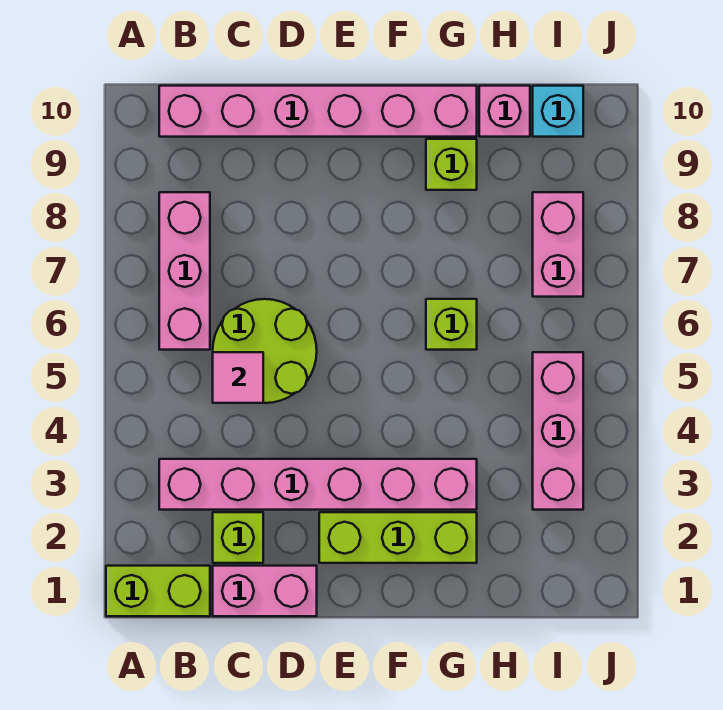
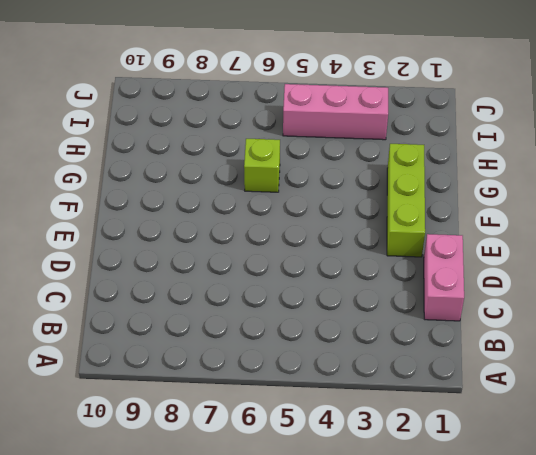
none -> lime brick A1:B1 level 1
none -> pink brick B3:G3 level 1
none -> pink brick B6:B8 level 1

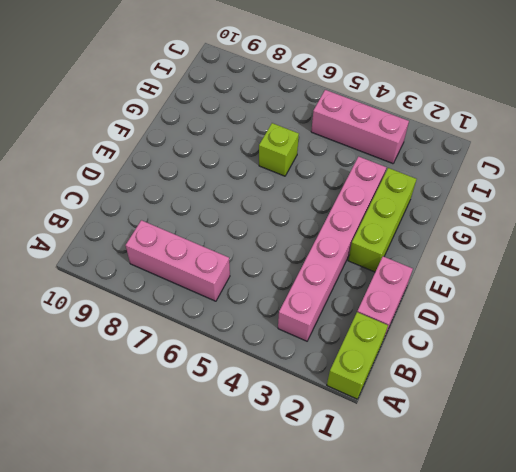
none -> pink brick B10:G10 level 1
none -> lime brick C2 level 1
none -> lime round brick C5:D6 level 1

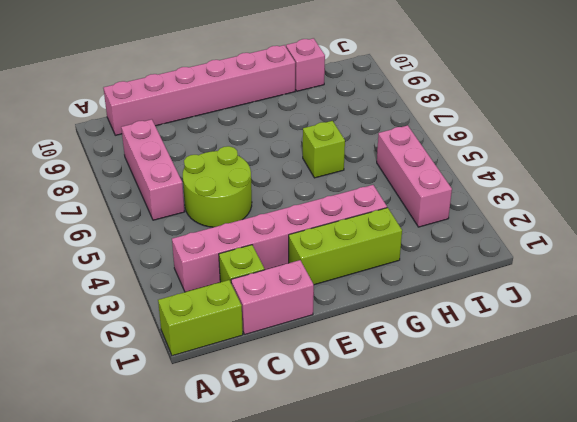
none -> lime brick G9 level 1
none -> pink brick I7:I8 level 1
none -> cyan brick I10 level 1

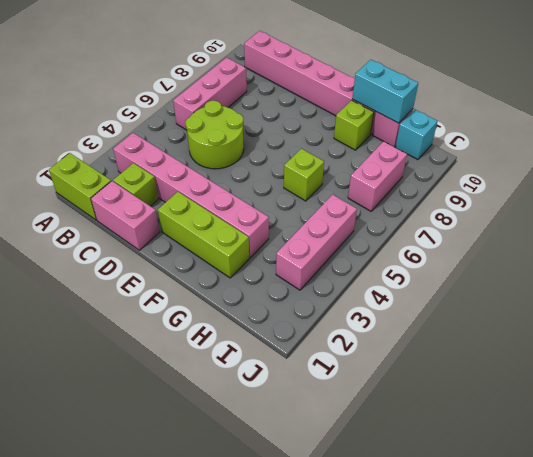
cyan brick G10:H10 level 2 -> none
none -> pink tile C5 level 2

